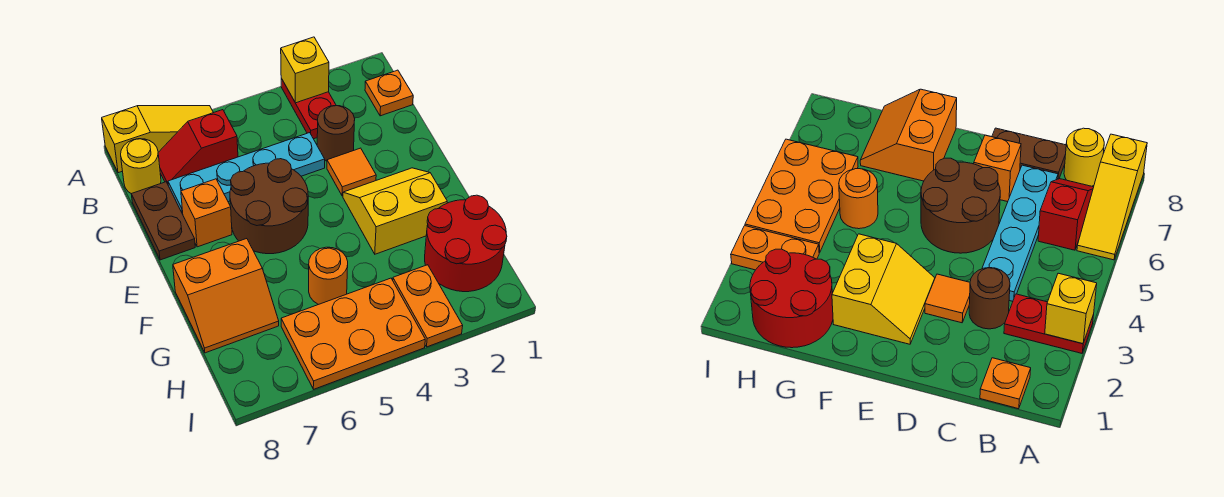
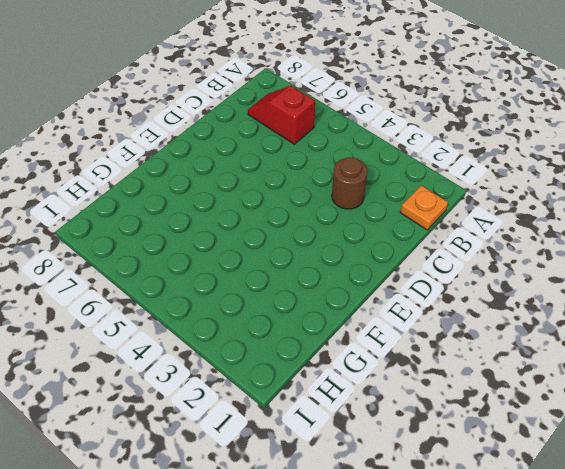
none -> red plate A3:B3 level 1
none -> yellow slope A6:A8 level 1 top 8
none -> yellow round brick B8 level 1

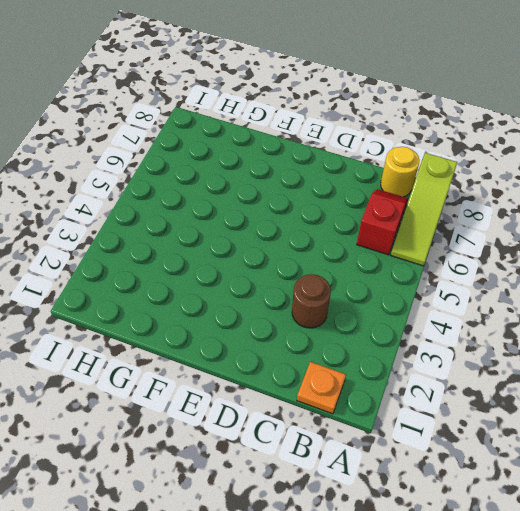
lime slope A6:A8 level 1 top 8 -> yellow slope A6:A8 level 1 top 8
none -> red plate A3:B3 level 1
none -> cyan plate C4:C7 level 1
none -> brown plate C8:D8 level 1

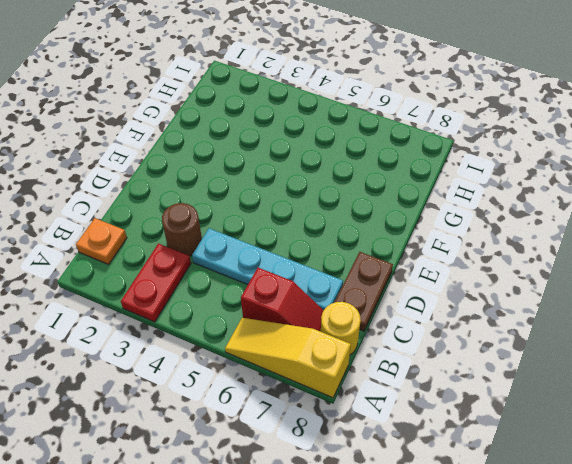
none -> orange tile D3 level 1
none -> brown round brick D5:E6 level 1
none -> orange brick D7 level 1

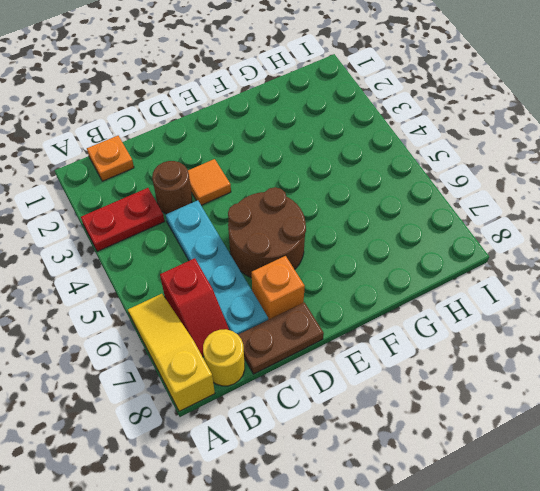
none -> yellow slope E2:F3 level 1 top F
none -> orange slope F7:G8 level 1 top F
none -> red round brick G1:H2 level 1

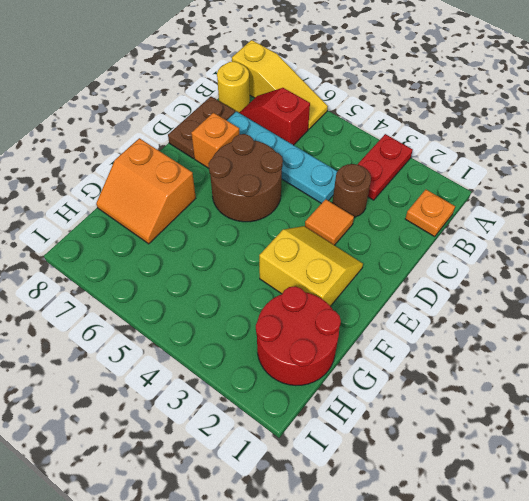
none -> orange round brick G5 level 1
none -> orange plate H3:I3 level 1
none -> orange plate H4:I6 level 1

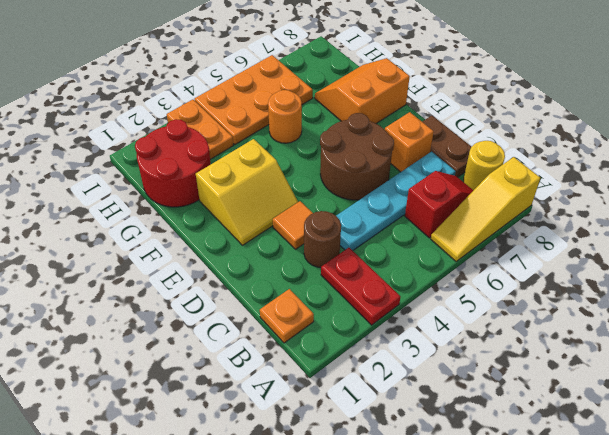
none -> yellow brick A3 level 2

